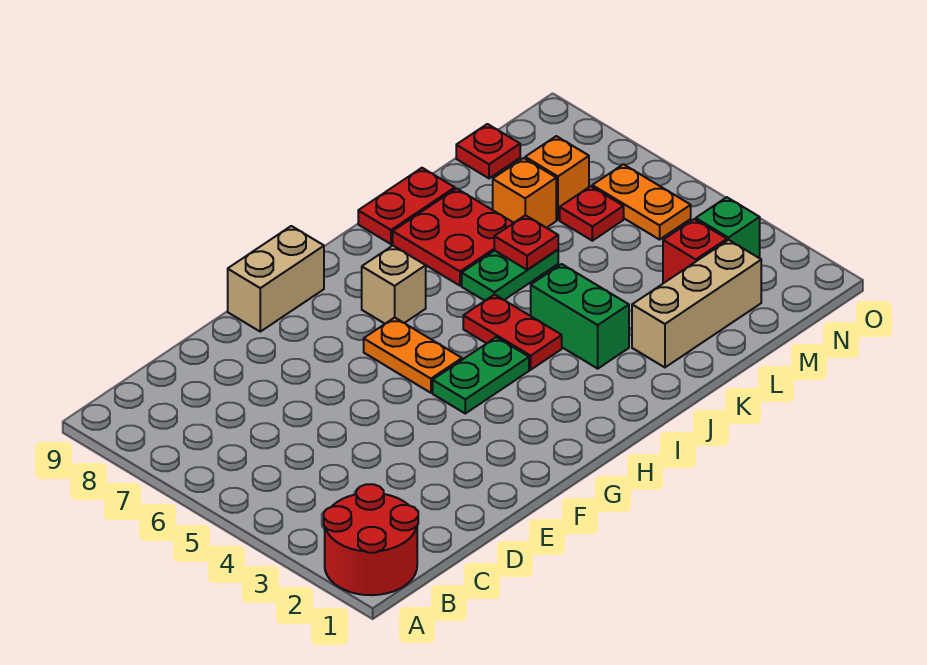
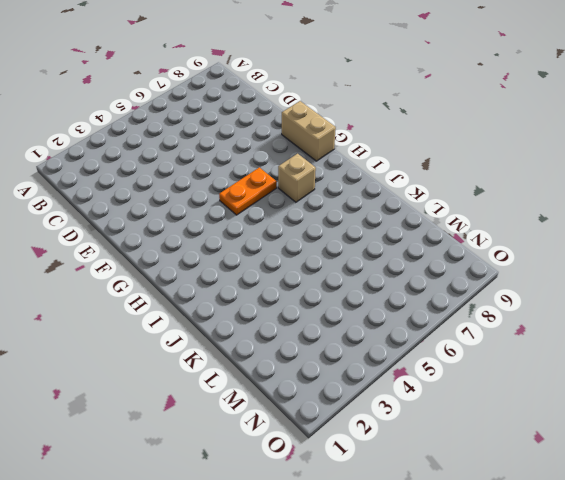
none -> red round brick A1:B2 level 1
none -> green plate G4:H4 level 1
none -> red plate I4:I5 level 1

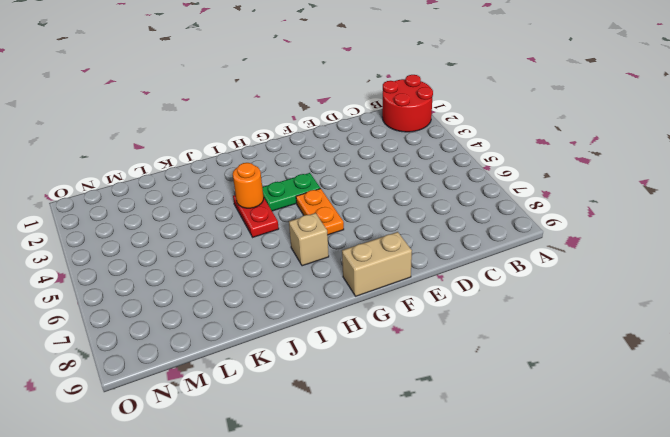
orange round brick I4 level 2 -> none
none -> green brick J3:J4 level 1
none -> green plate J6:K6 level 1
none -> red plate J7:K8 level 1

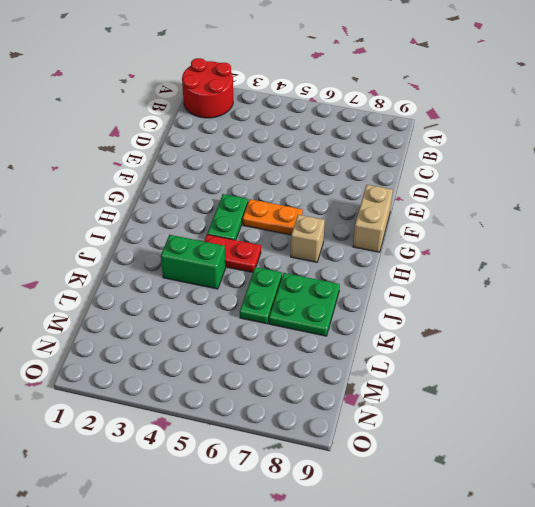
green plate J7:K8 level 1 -> red plate J7:K8 level 1
none -> red plate J9:K9 level 1
none -> tan brick K2:M2 level 1
none -> orange brick L7 level 1

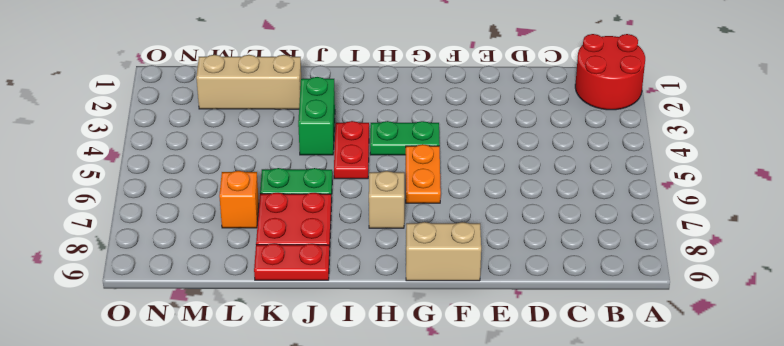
none -> red brick M3 level 1
none -> red plate M6 level 1
none -> orange brick M7 level 1

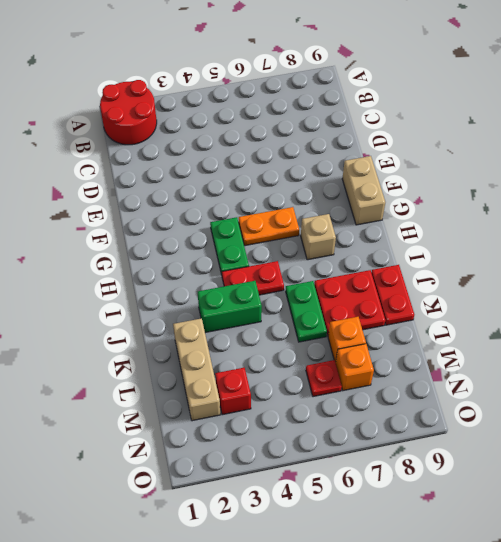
none -> red plate M9 level 1
none -> green brick N3 level 1
none -> orange plate N5:N6 level 1

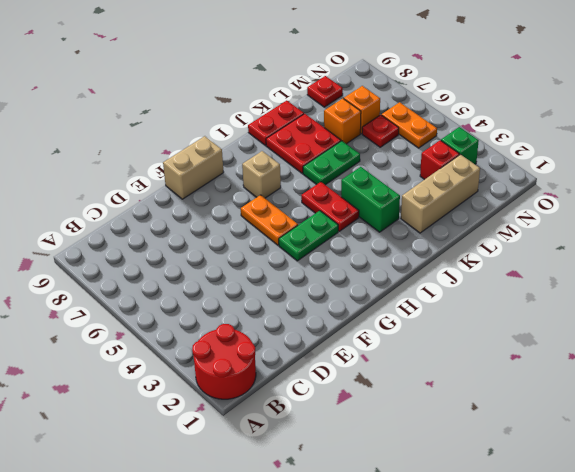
none -> red plate K6 level 2

